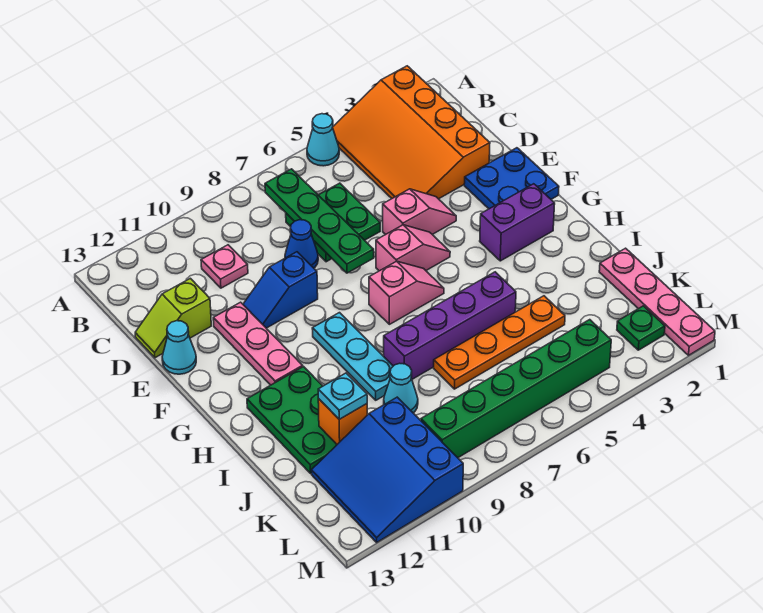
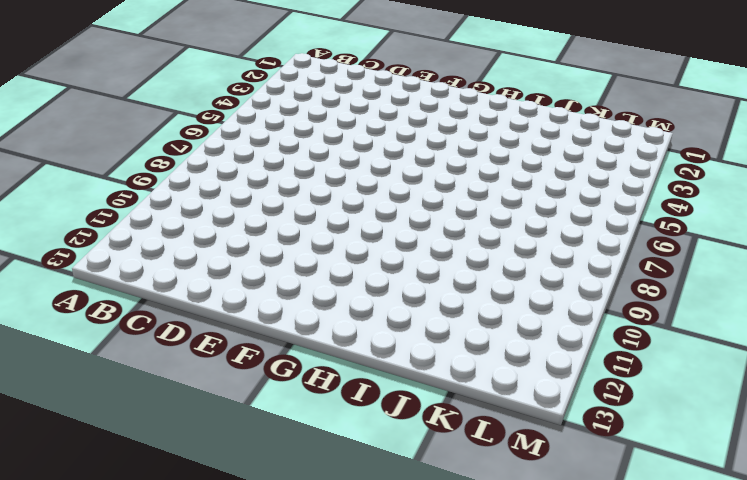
none -> orange slope A2:D4 level 1 top 2
none -> cyan cone A5 level 1
none -> green plate C6:D7 level 1

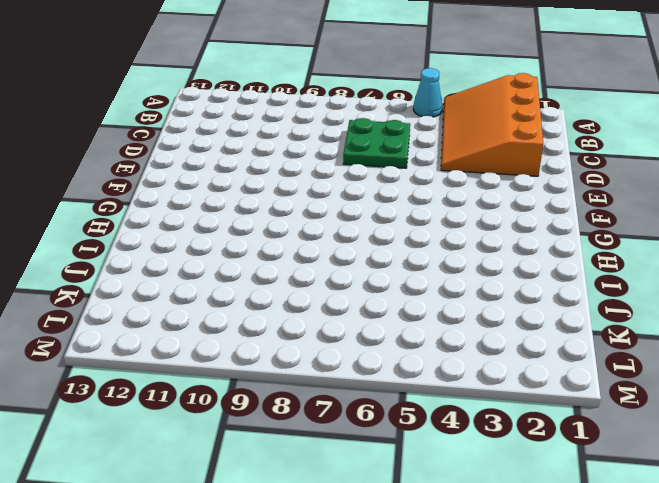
none -> pink plate C10 level 1
none -> blue cone D8 level 1
none -> lime slope D12:D13 level 1 top 12

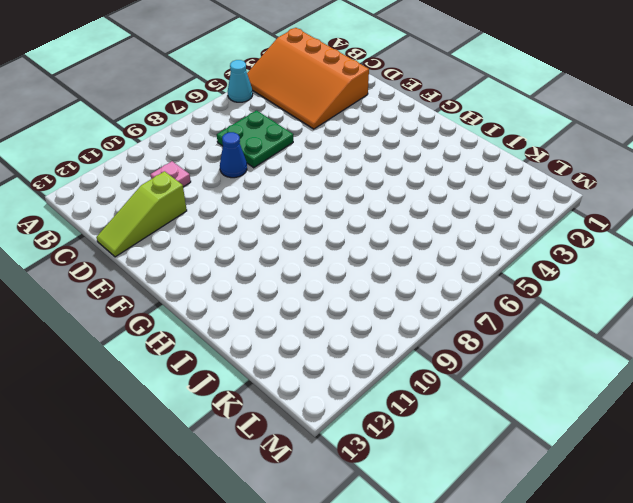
lime slope D11:D13 level 1 top 11 -> lime slope D12:D13 level 1 top 12
none -> blue plate E1:F2 level 1
none -> pink slope E4:E5 level 1 top 5
none -> blue slope E9:E10 level 1 top 9

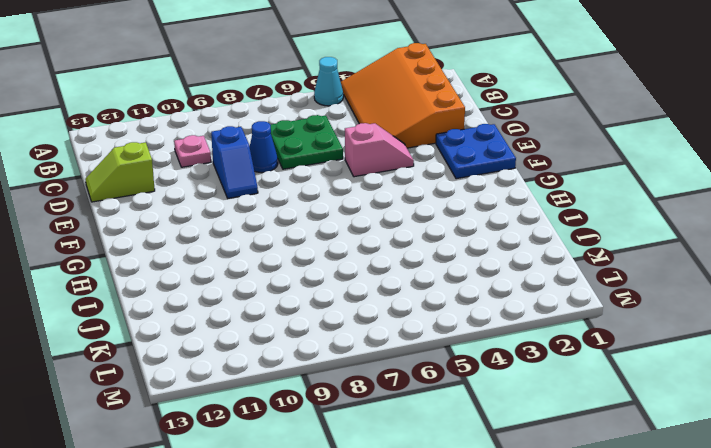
blue slope D9:E9 level 1 top D -> blue slope E9:E10 level 1 top 9
none -> pink plate E11:G11 level 1
none -> cyan cone E13 level 1
none -> pink slope F5:F6 level 1 top 6

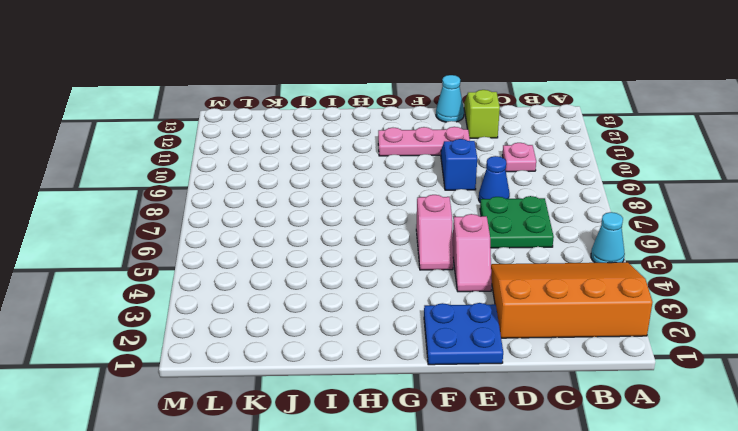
none -> purple brick G2:G3 level 1
none -> pink slope G6:G7 level 1 top 7
none -> cyan plate G9:I9 level 1

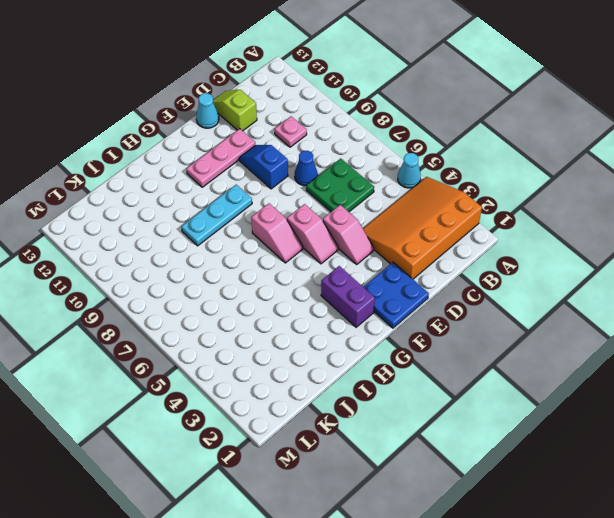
none -> green plate H11:J12 level 1
none -> purple brick I5:I8 level 1
none -> pink plate J1:M1 level 1

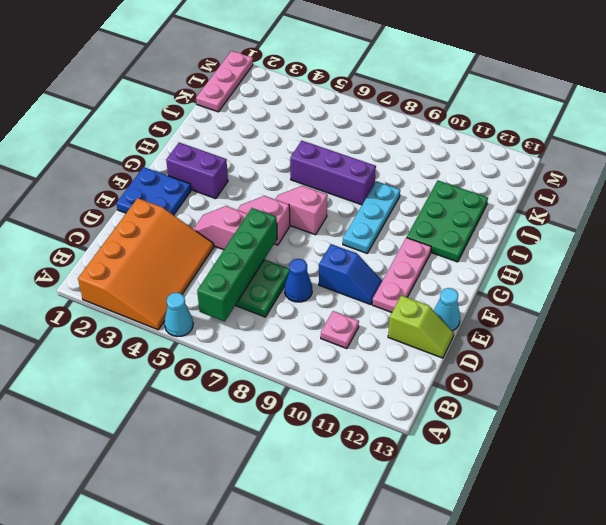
green brick B6:E6 level 2 -> none
purple brick I6:I8 level 1 -> purple brick I5:I8 level 1
pink plate K1:M1 level 1 -> pink plate J1:M1 level 1
none -> orange plate J4:J7 level 1
none -> cyan cone J9 level 1
none -> blue slope K10:M12 level 1 top 10

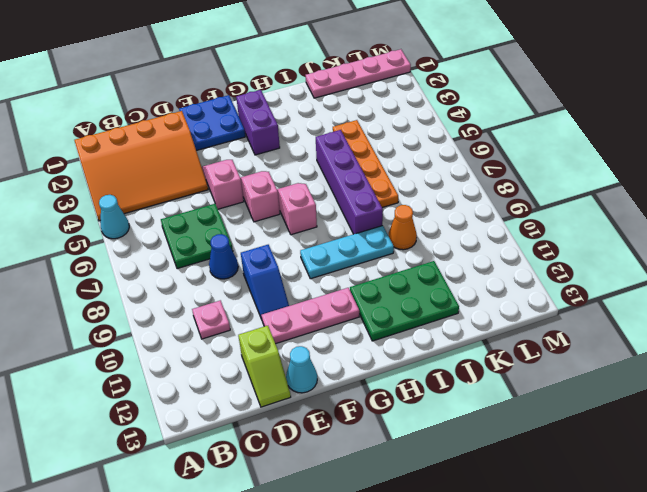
orange cone J9 level 1 -> cyan cone J9 level 1
none -> blue slope K10:M12 level 1 top 10
none -> green plate L2 level 1
none -> green brick L4:L9 level 1

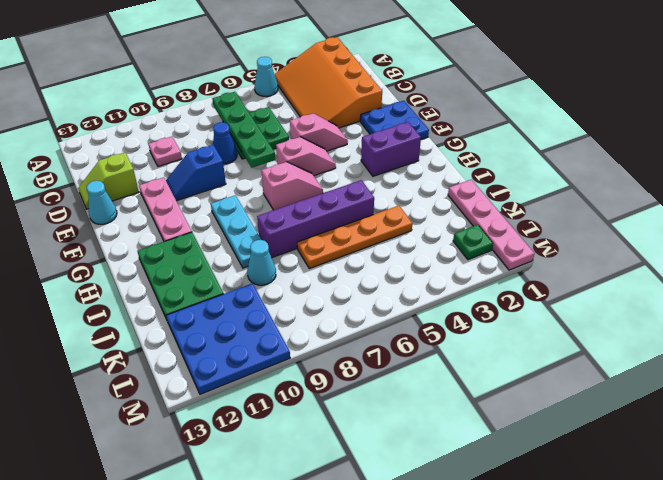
blue plate K10:M12 level 1 -> blue slope K10:M12 level 1 top 10
none -> green brick L4:L9 level 1
none -> orange brick J11 level 2
none -> cyan plate J11 level 3

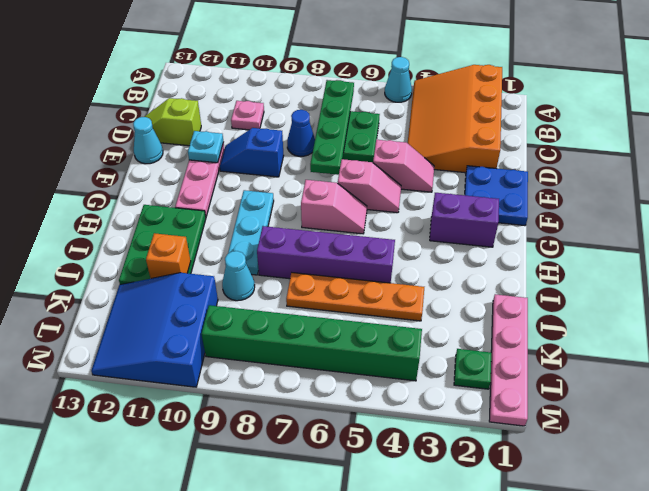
cyan plate E11 level 2 -> cyan plate J11 level 3

